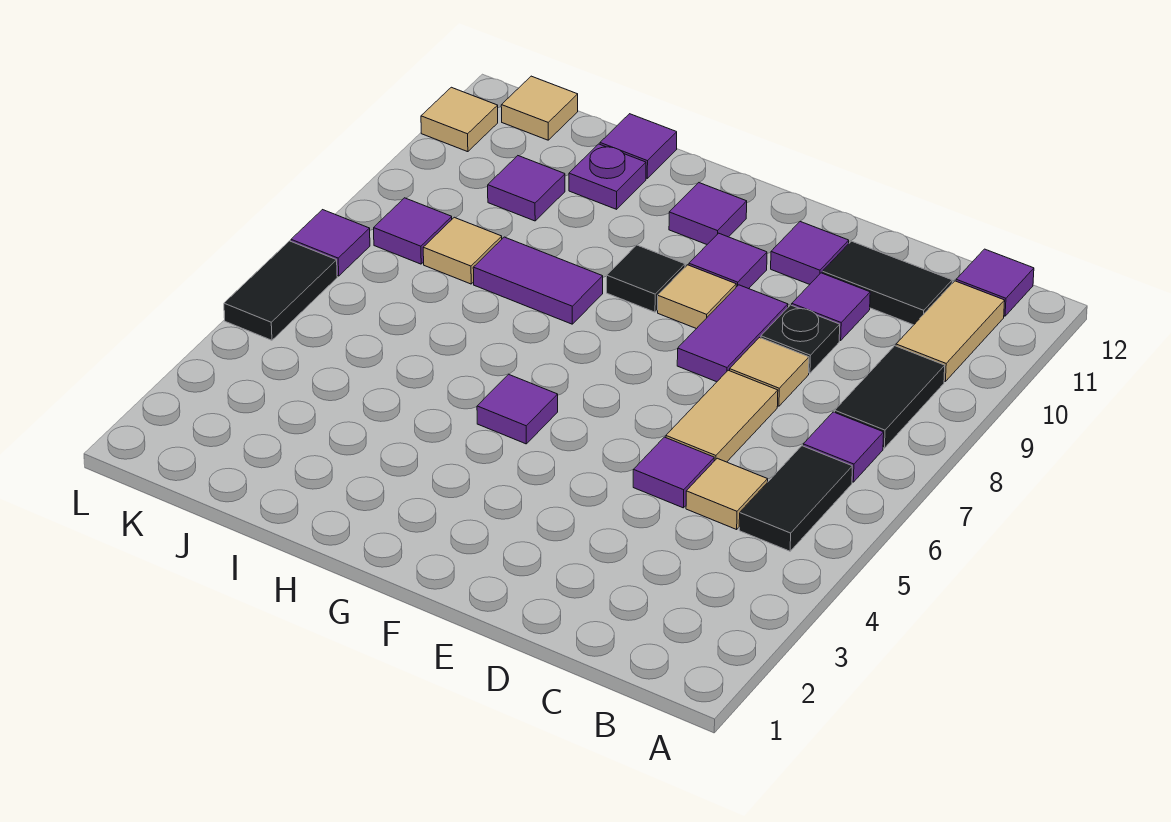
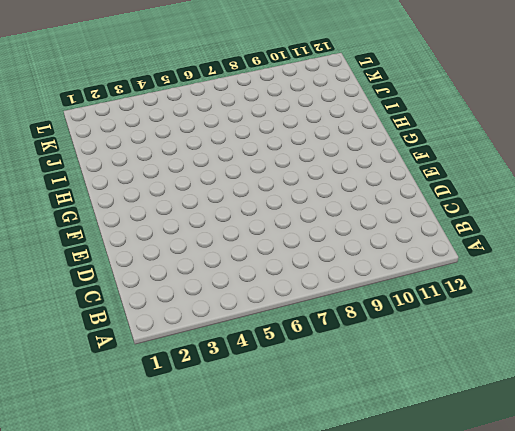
none -> black tile B5:B6 level 1
none -> purple tile B7 level 1
none -> black tile B8:B9 level 1

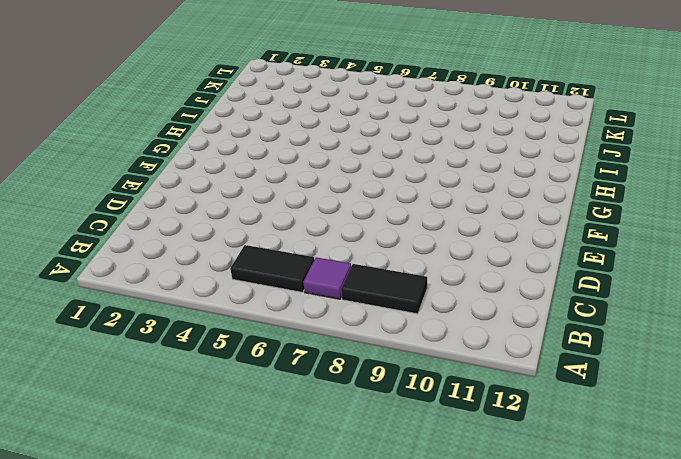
none -> tan tile B10:B11 level 1
none -> purple tile B12 level 1
none -> tan tile C5 level 1

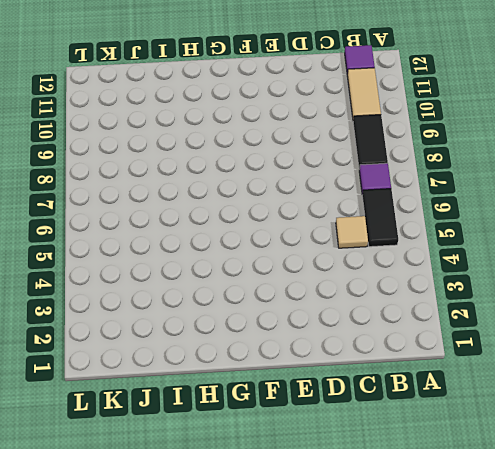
none -> black tile C11:D11 level 1
none -> purple tile D5 level 1
none -> tan tile D6:D7 level 1

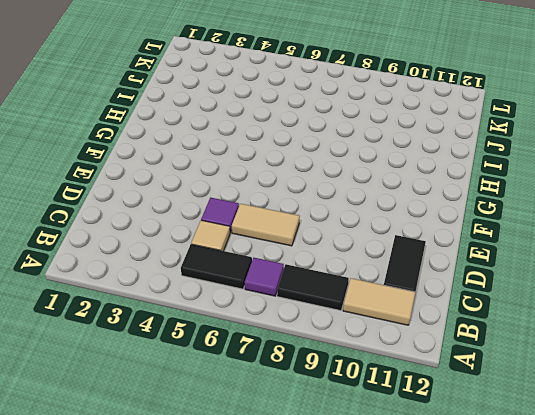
none -> purple tile B12 level 1
none -> tan tile D8 level 1
none -> black plate D9 level 1

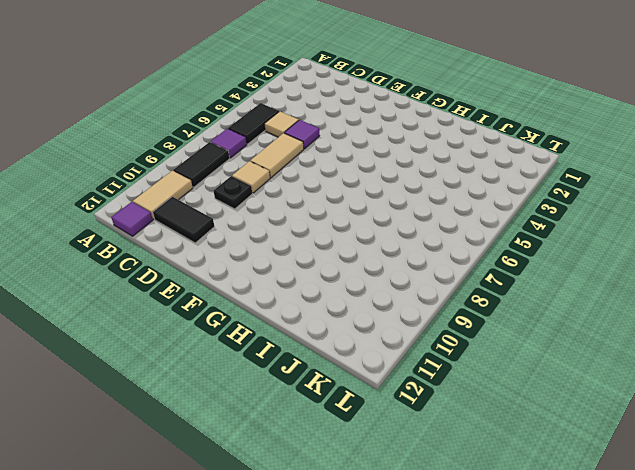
none -> purple tile D10 level 1
none -> purple tile E8:E9 level 1
none -> purple tile E11 level 1

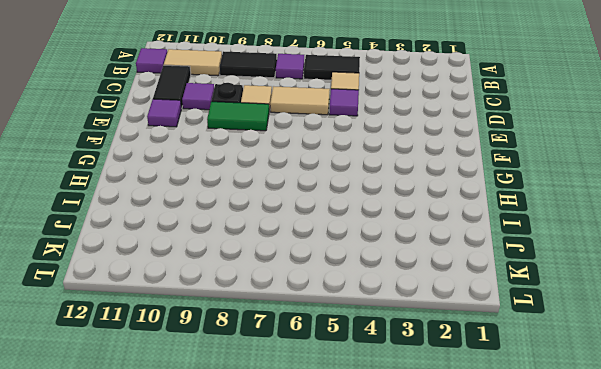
green tile E8:E9 level 1 -> purple tile E8:E9 level 1
none -> tan tile F9 level 1
none -> purple tile F10 level 1
none -> purple tile G5 level 1

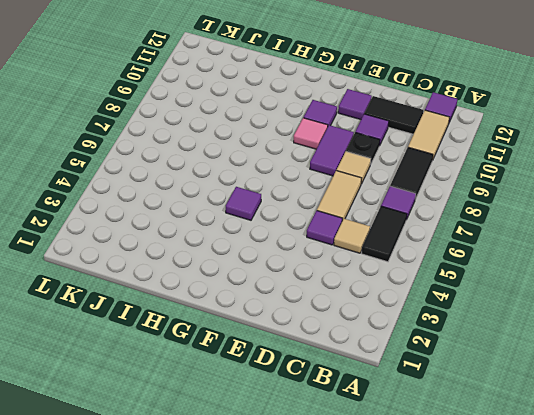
pink tile F9 level 1 -> tan tile F9 level 1
none -> black tile G9 level 1
none -> purple tile G11 level 1
none -> purple tile H8:I8 level 1

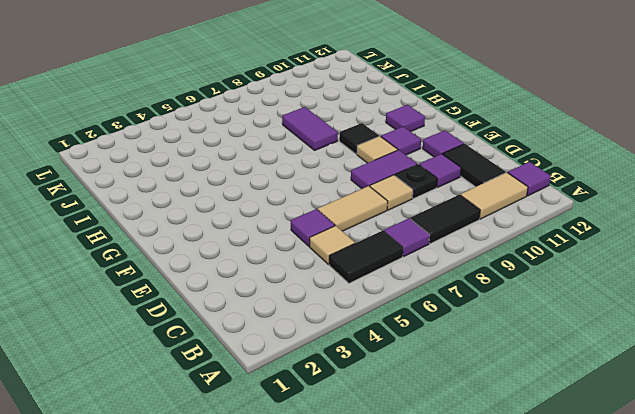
none -> purple tile G5 level 1
none -> purple plate I11 level 1
none -> purple tile I12 level 1

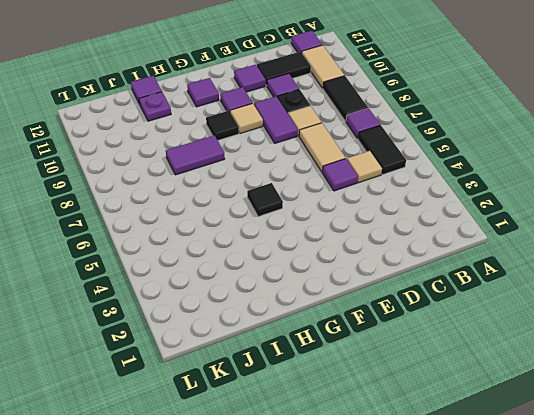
black tile G5 level 1 -> purple tile G5 level 1
none -> tan tile J8 level 1
none -> purple tile J10 level 1
none -> purple tile K8 level 1

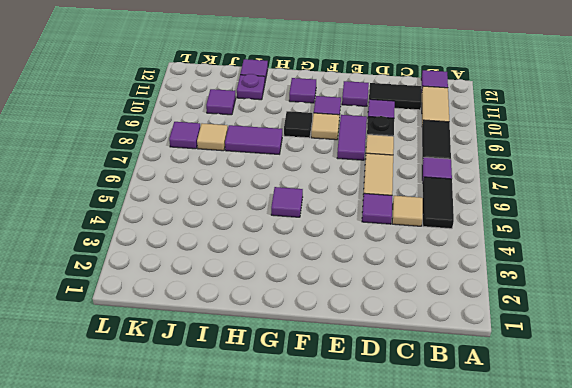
none -> tan tile K12 level 1
none -> black tile L5:L6 level 1
none -> purple tile L7 level 1

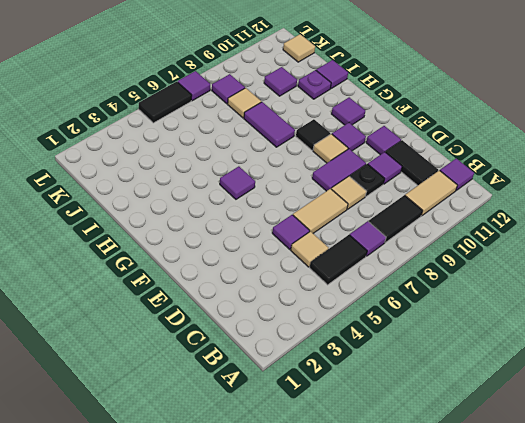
none -> tan tile L11 level 1

